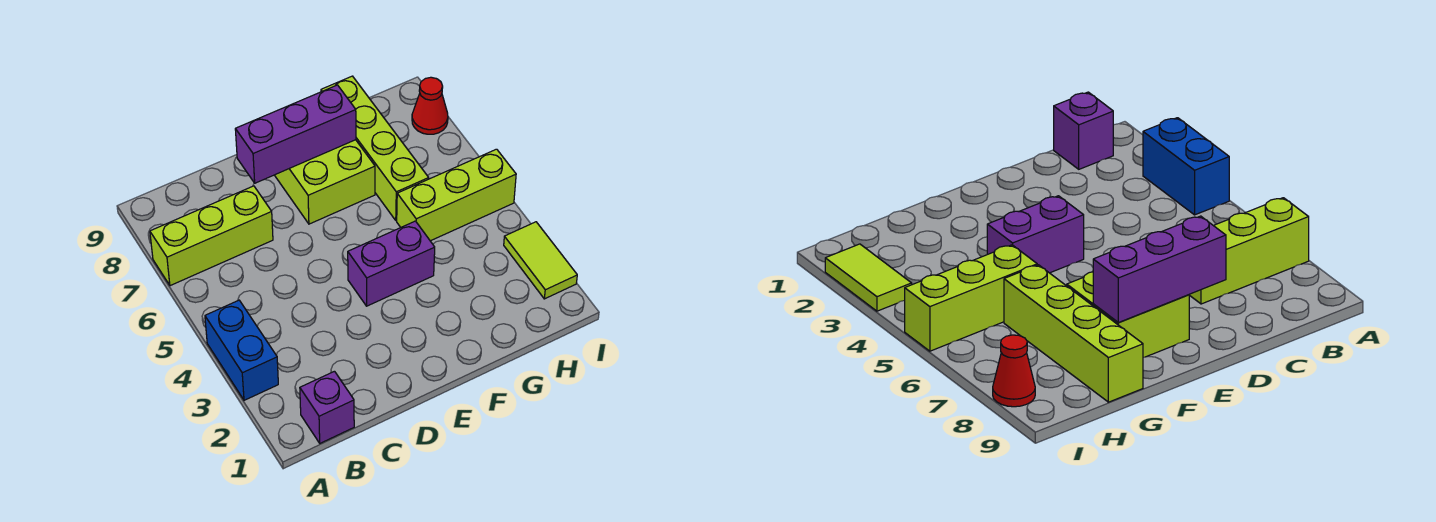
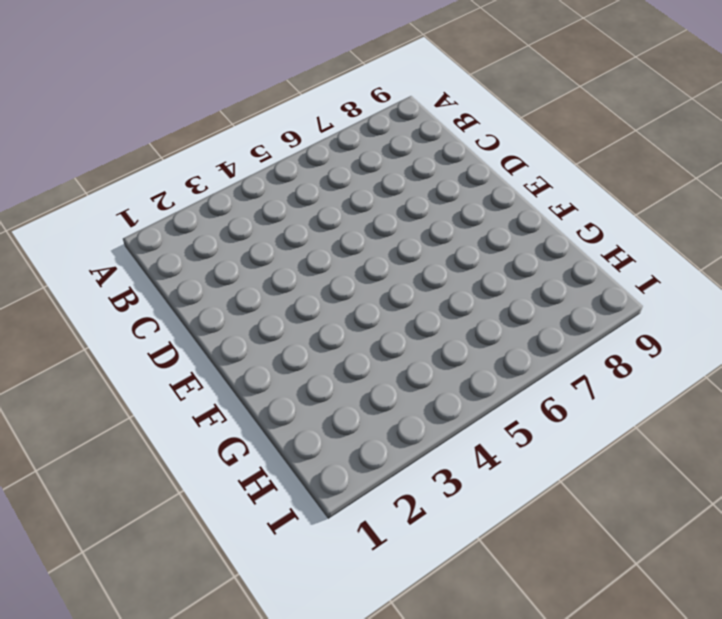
none -> blue brick A3:A4 level 1
none -> lime brick A7:C7 level 1

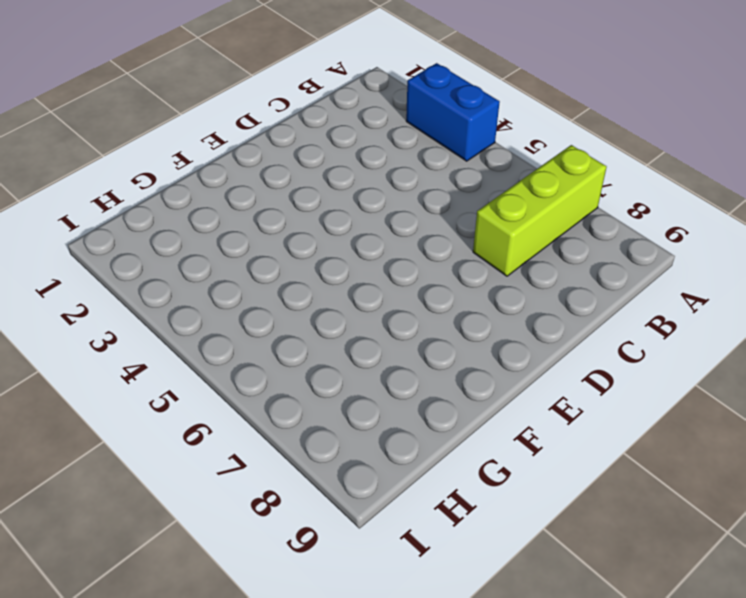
none -> purple brick B1 level 1
none -> purple brick E4:F4 level 1

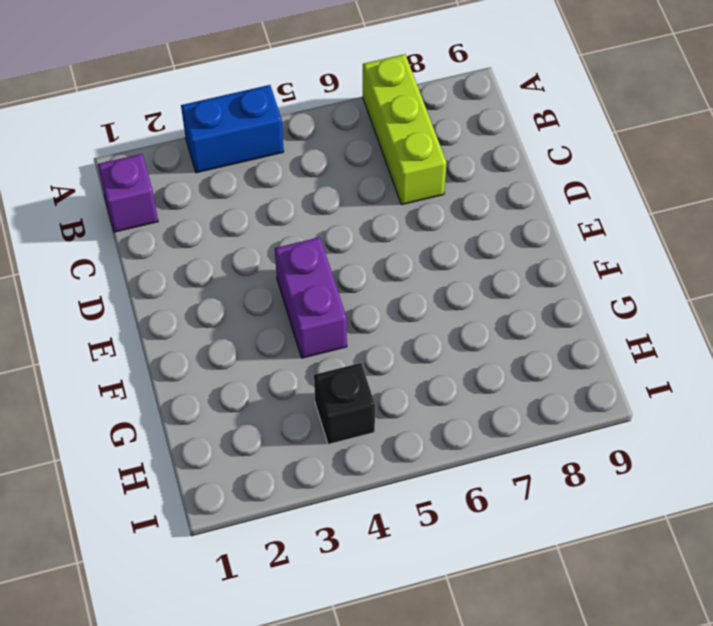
black brick H4 level 1 -> none
none -> lime brick E7:F8 level 1
none -> lime brick G5:I5 level 1

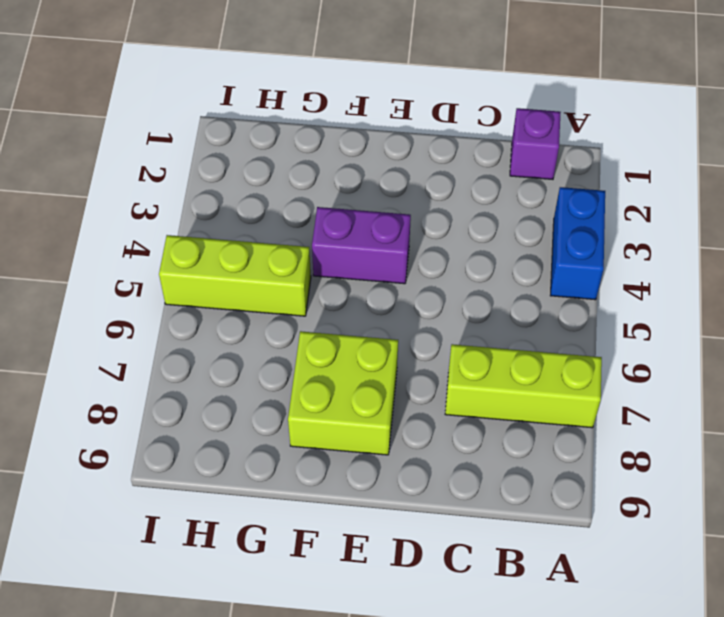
none -> lime brick G6:G9 level 1
none -> lime tile I2:I3 level 1

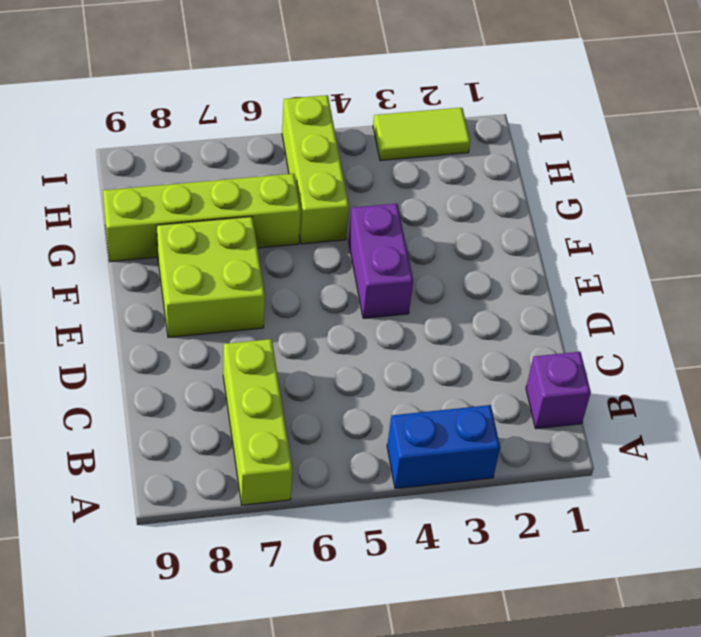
none -> red cone I8 level 1
none -> purple brick D8:F8 level 2

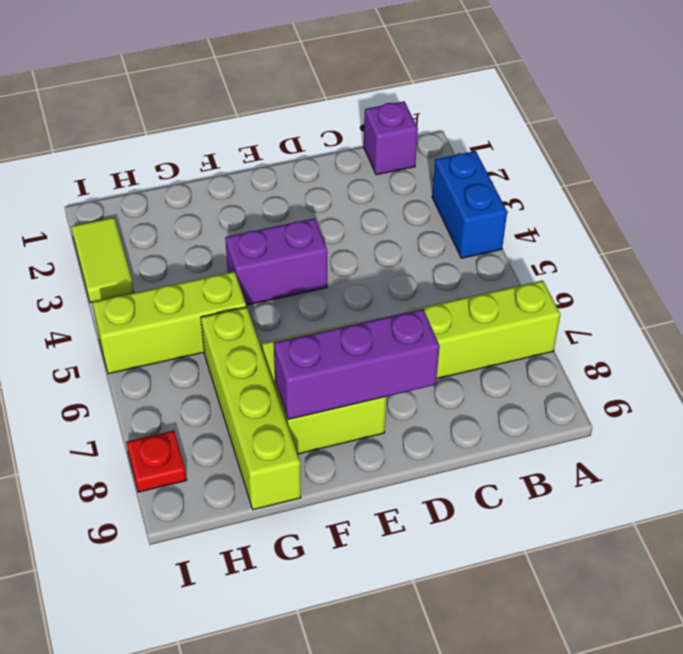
red plate I8 level 1 -> red cone I8 level 1

